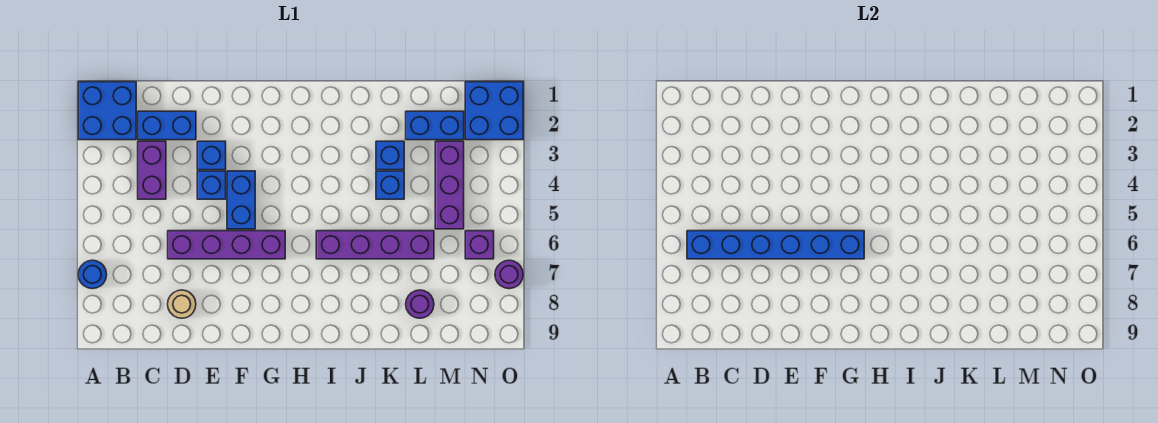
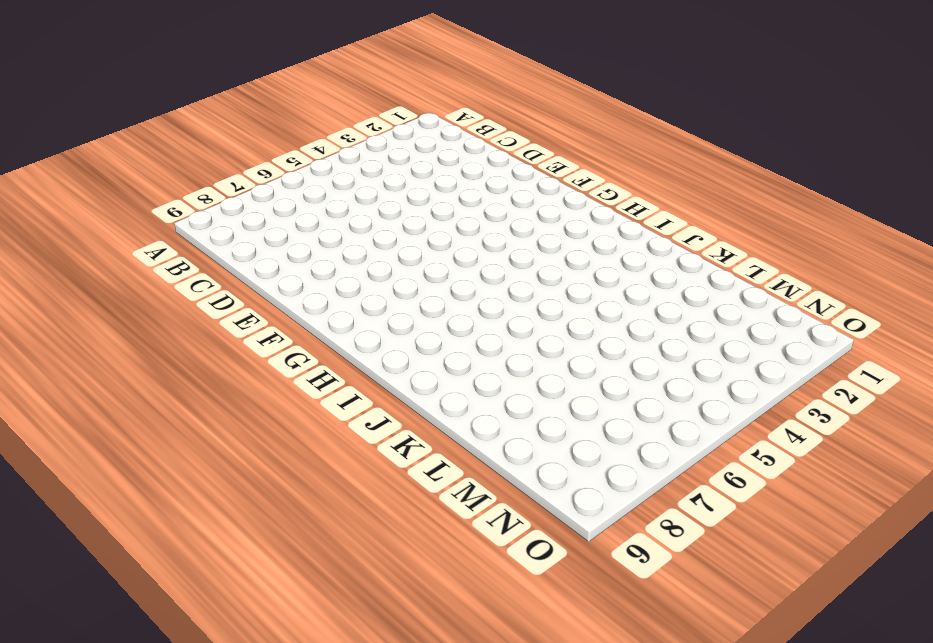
none -> blue brick A1:B2 level 1
none -> blue round brick A7 level 1
none -> blue brick C2:D2 level 1

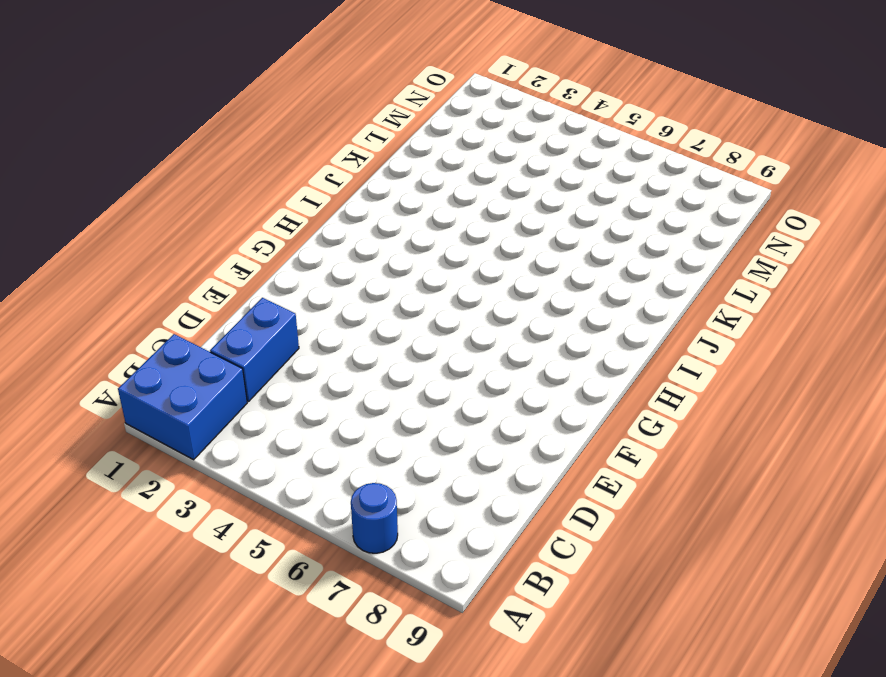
none -> purple brick C3:C4 level 1
none -> purple brick D6:G6 level 1
none -> tan round brick D8 level 1

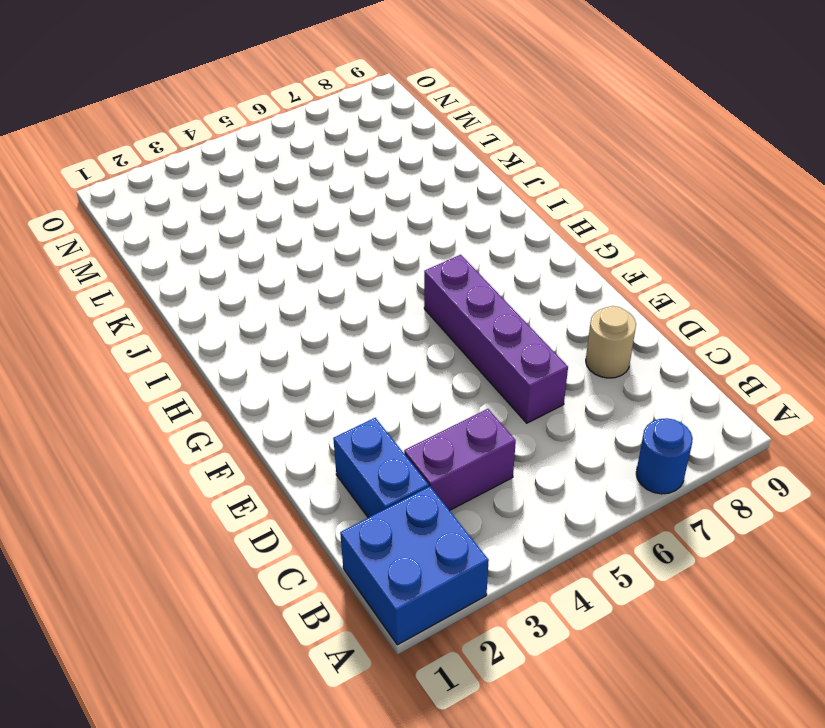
none -> blue brick E3 level 1
none -> blue brick E4 level 1
none -> blue brick F4:F5 level 1

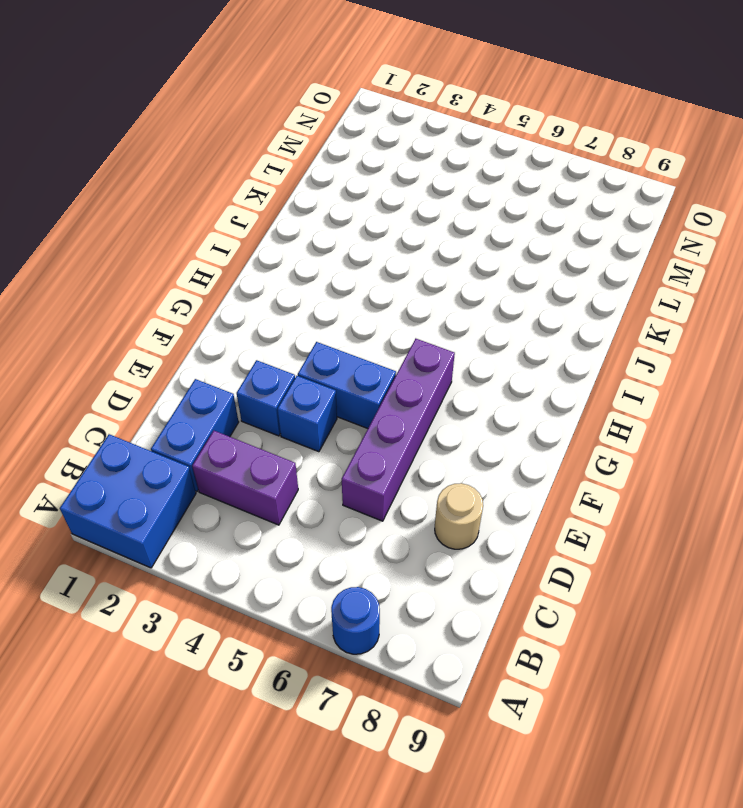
none -> purple brick I6:L6 level 1
none -> blue brick K3 level 1
none -> blue brick K4 level 1

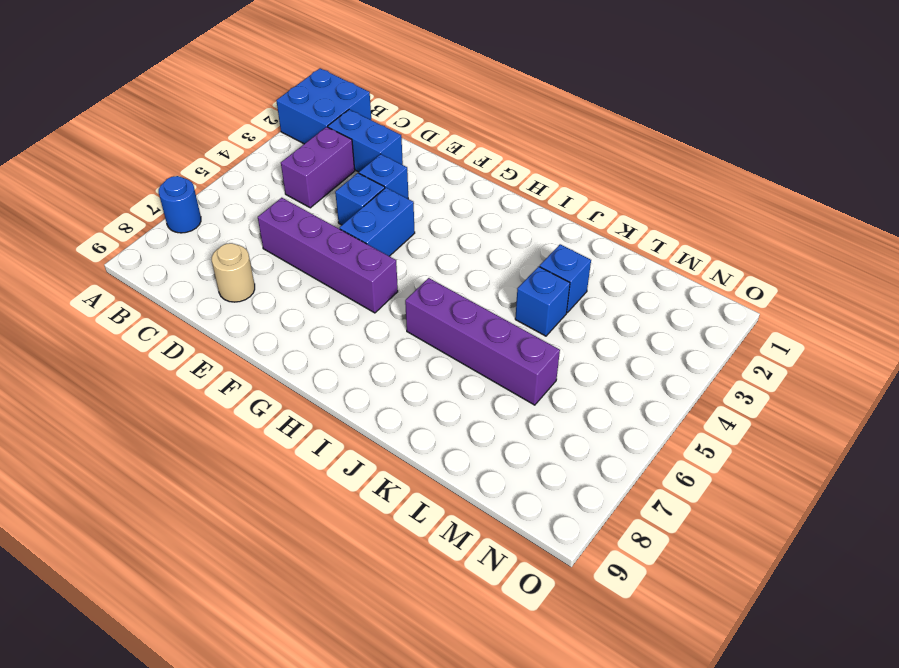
none -> blue brick L2:M2 level 1
none -> purple round brick L8 level 1
none -> purple brick M3:M5 level 1

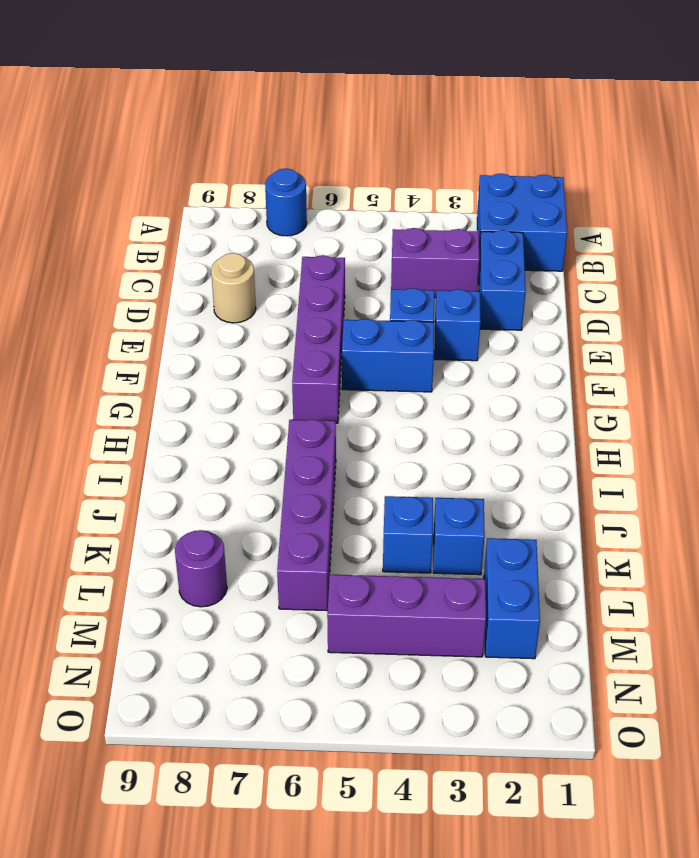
none -> blue brick N1:O2 level 1
none -> purple brick N6 level 1
none -> purple round brick O7 level 1

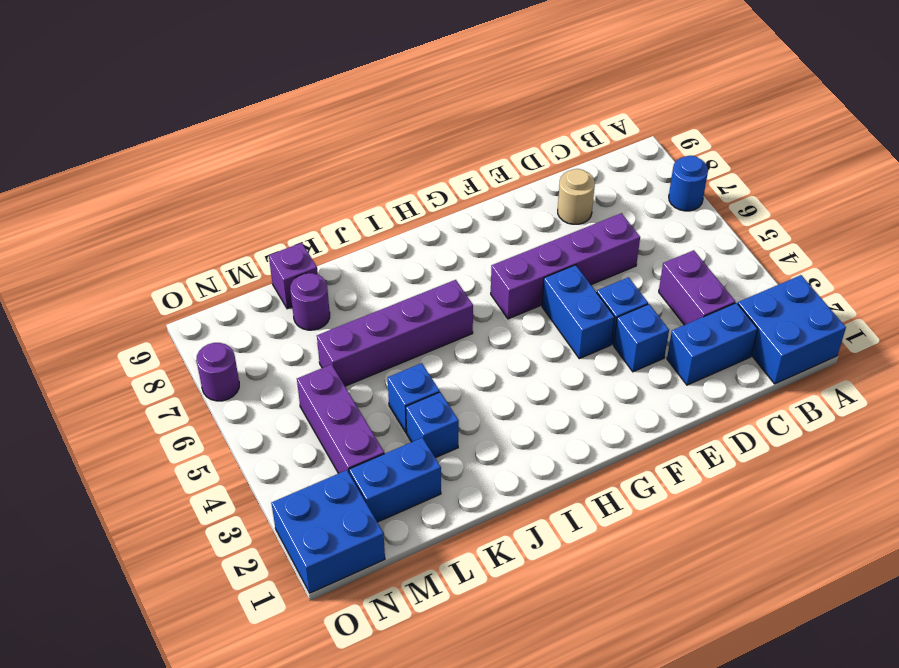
purple brick L9 level 1 -> purple brick N6 level 1
none -> blue brick B6:G6 level 2

